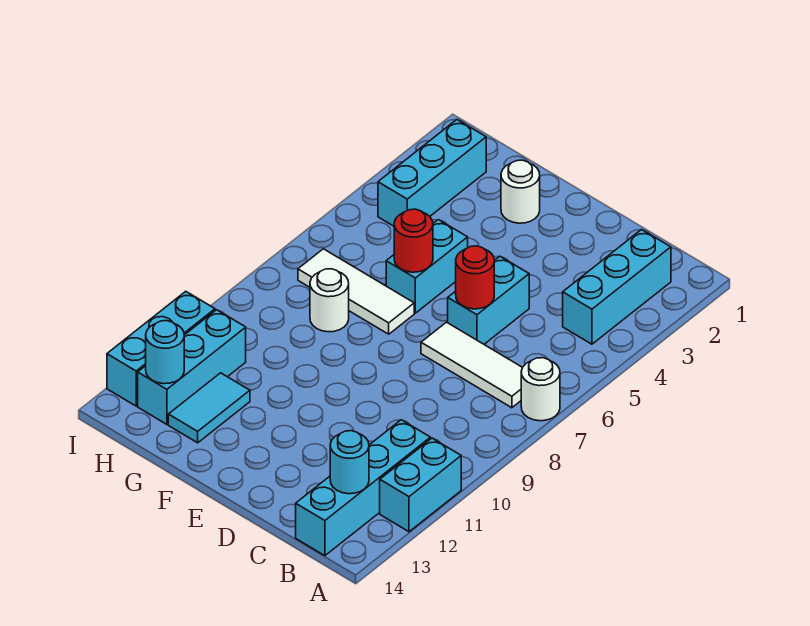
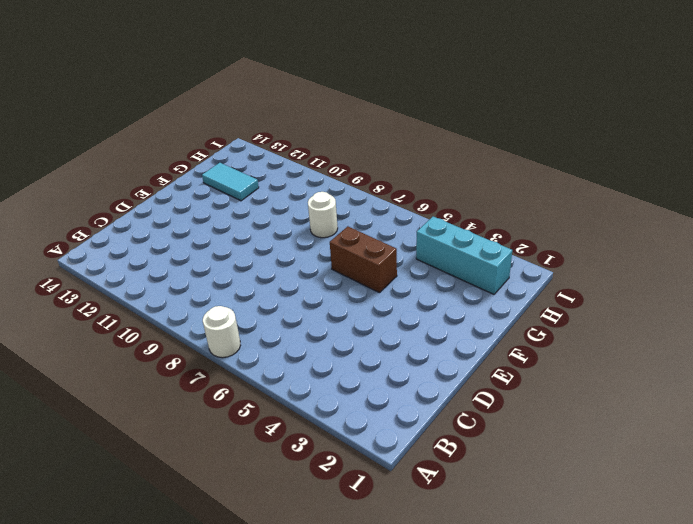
brown brick F5:F6 level 1 -> cyan brick F5:F6 level 1
none -> cyan brick A11:A12 level 1
none -> cyan brick B2:B4 level 1
none -> white tile B7:D7 level 1

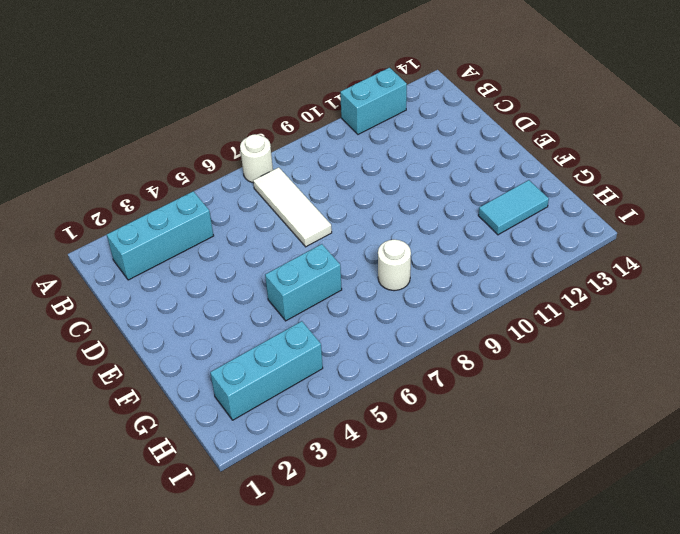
none -> cyan brick B11:B14 level 1
none -> cyan brick D5:D6 level 1
none -> white round brick F2 level 1

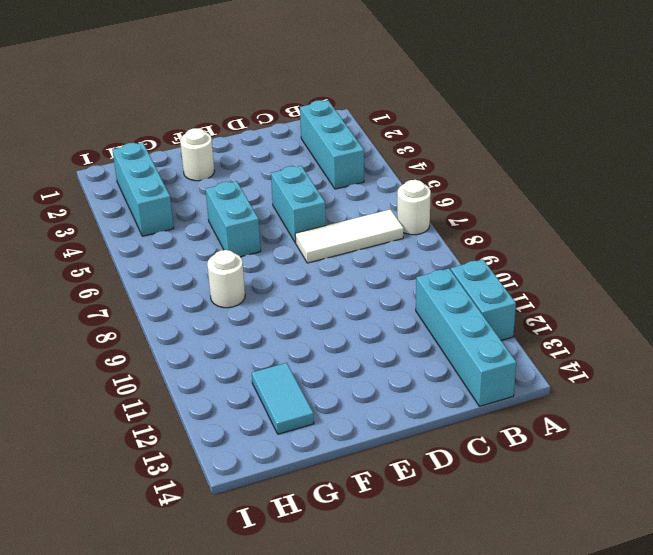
none -> white tile F7:H7 level 1
none -> cyan brick H11:H13 level 1
none -> cyan brick I11:I13 level 1

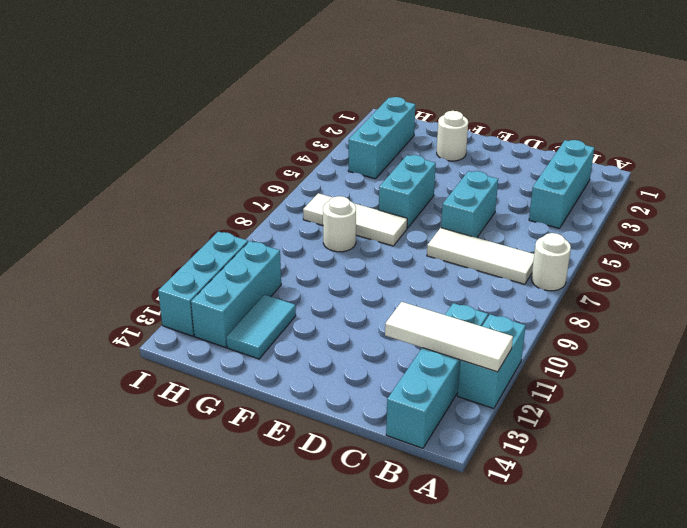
white tile A12:C12 level 2 -> none
none -> cyan round brick B13 level 2
none -> red round brick D6 level 2
none -> red round brick F6 level 2

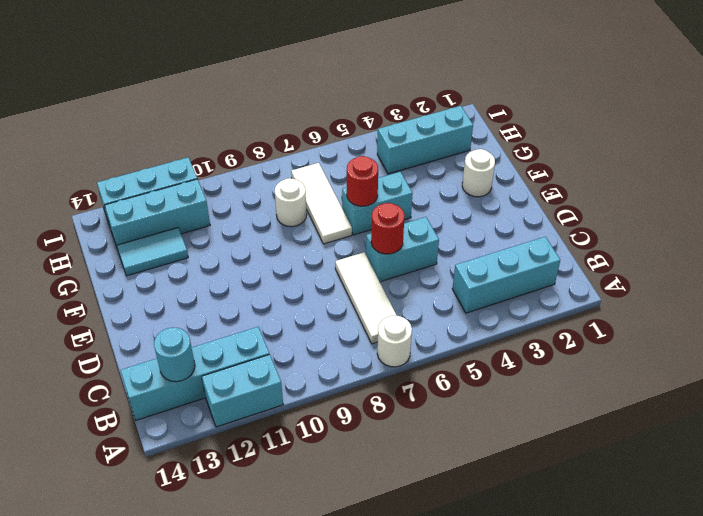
none -> cyan round brick H13 level 2

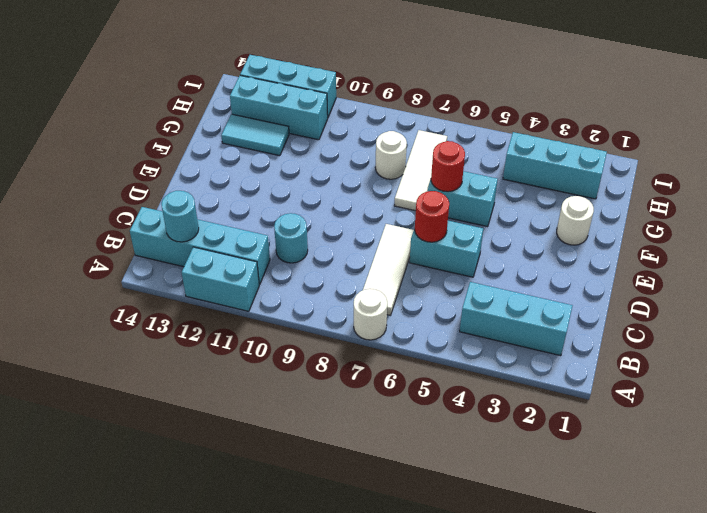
cyan round brick C10 level 1 -> cyan round brick H13 level 2

